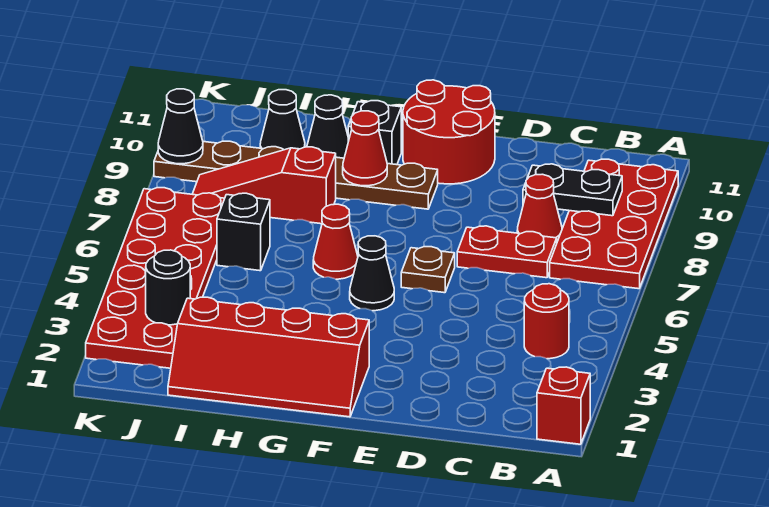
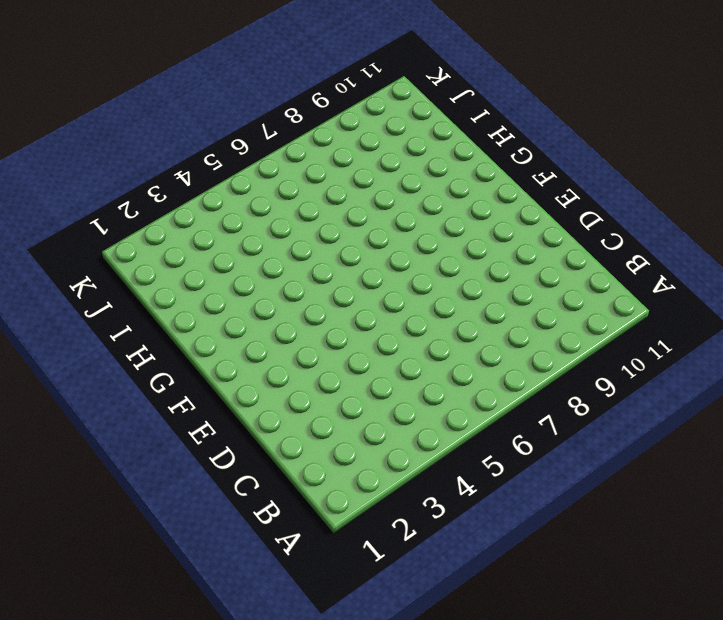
none -> red brick A1 level 1
none -> red plate A7:B10 level 1
none -> red round brick B4 level 1

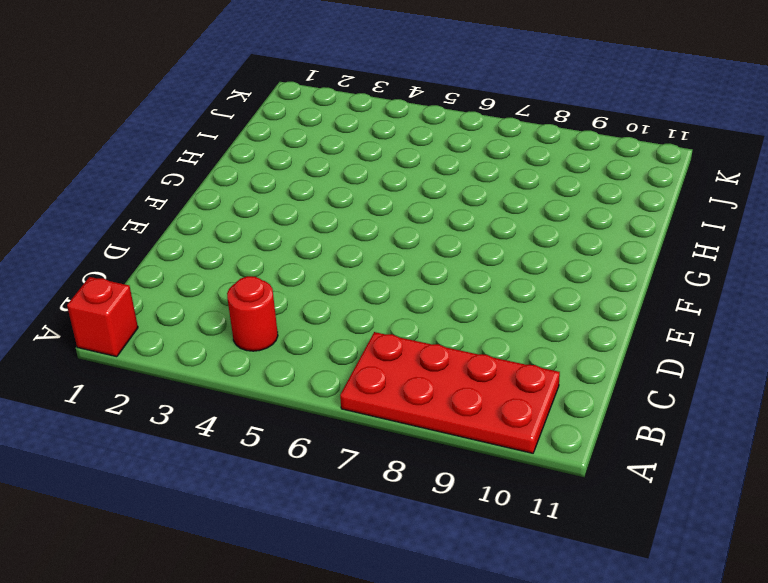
none -> red plate C7:D7 level 1
none -> red cone C8 level 1
none -> brown plate E6 level 1

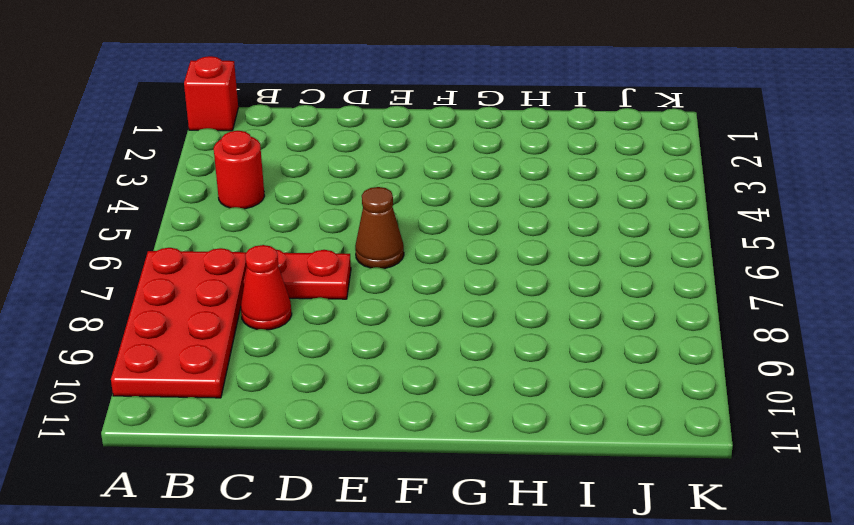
brown cone E6 level 1 -> brown plate E6 level 1
none -> red round brick E10:F11 level 1
none -> red slope F1:I2 level 1 top 2
none -> black cone F5 level 1

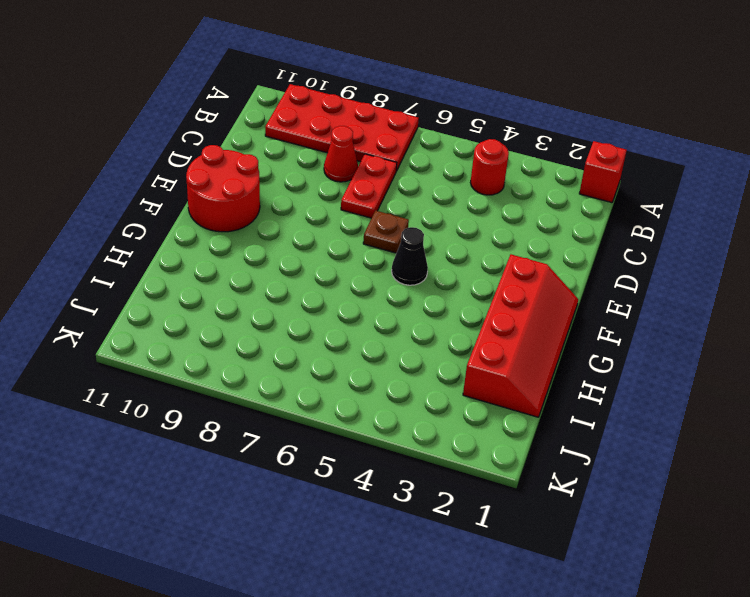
none -> brown plate F9:K9 level 1
none -> red cone G6 level 1
none -> black brick G10 level 1

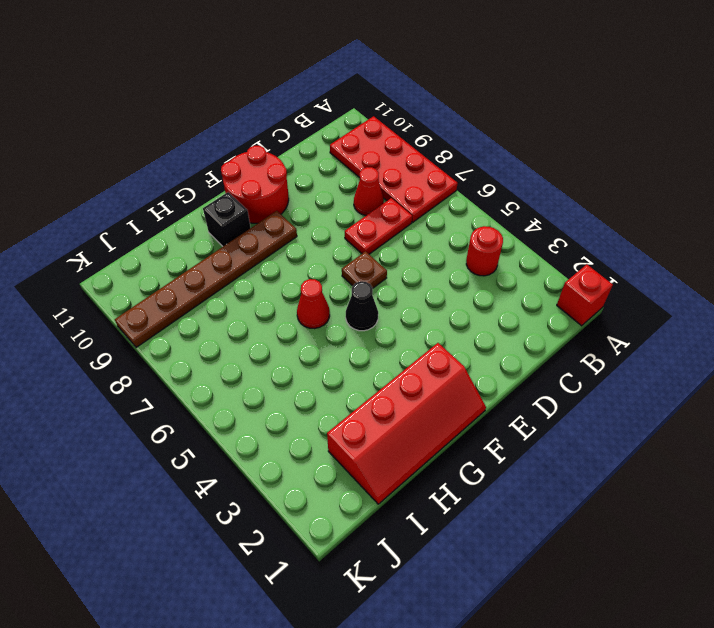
none -> red slope H8:J8 level 1 top H
none -> black cone H10 level 1
none -> black brick I6 level 1

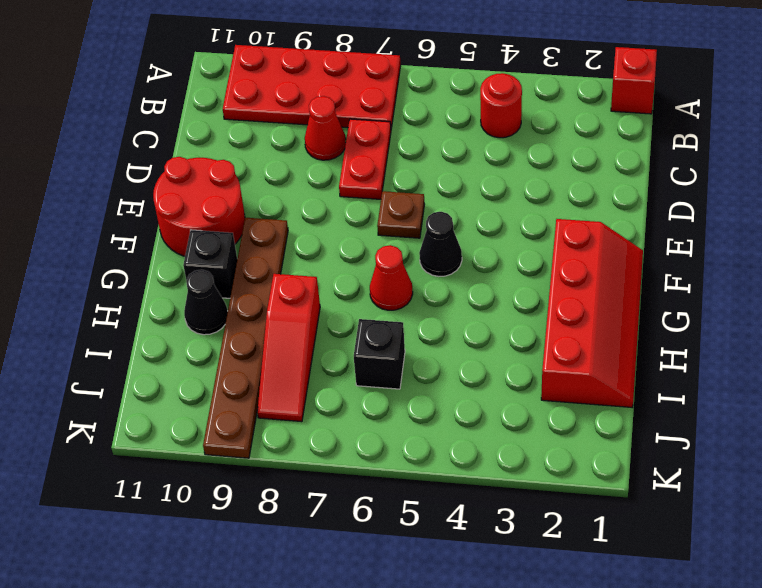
none -> black cone I10 level 1
none -> red plate J2:K7 level 1
none -> black plate B9:C9 level 2

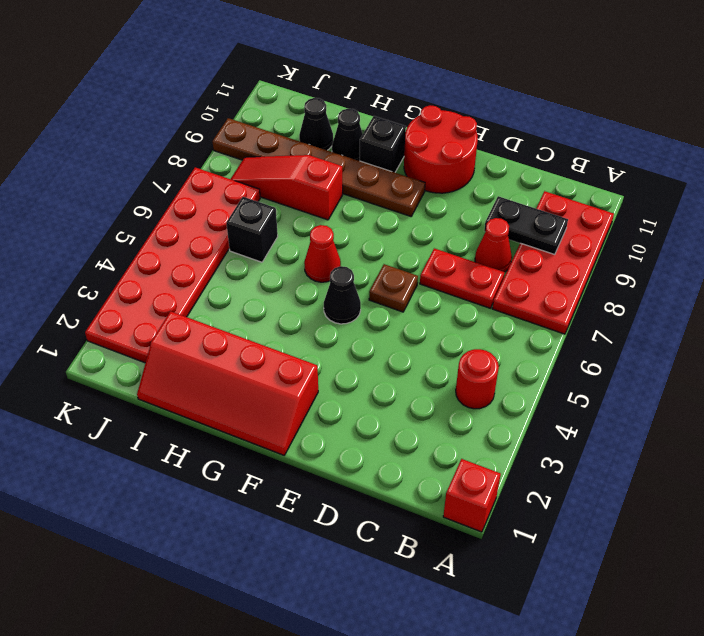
none -> red cone G9 level 2
none -> black round brick J3 level 2
none -> black cone K9 level 2

